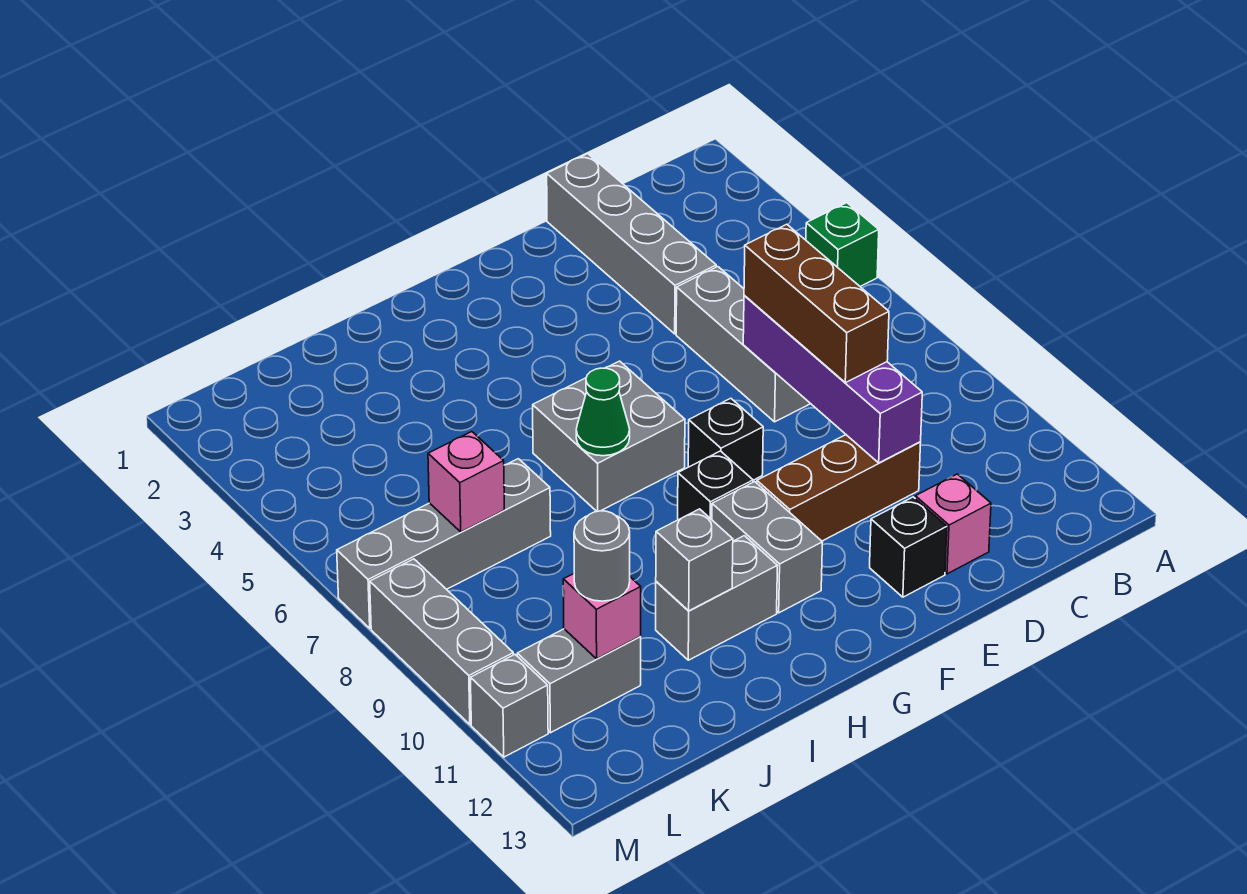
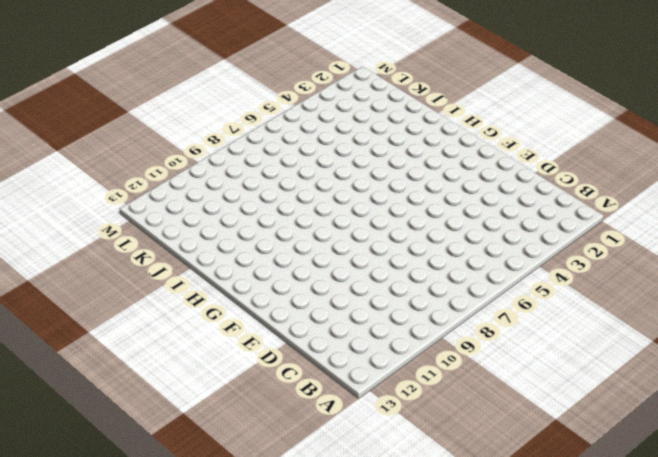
none -> green brick A5 level 1
none -> grey brick D1:D4 level 1
none -> grey brick D5:D7 level 1

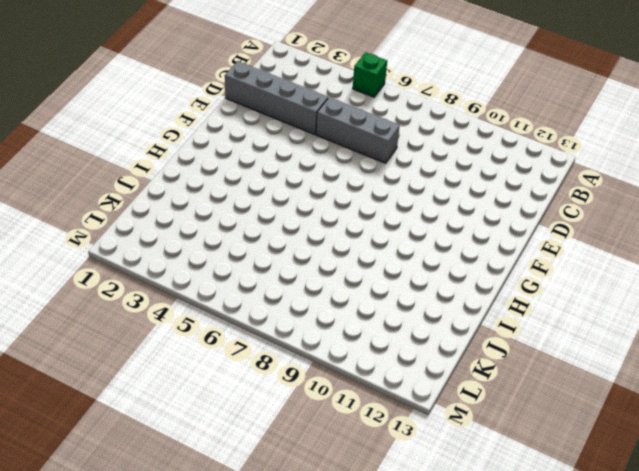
none -> brown brick D10:F10 level 1
none -> pink brick D12 level 1
none -> black brick E12 level 1

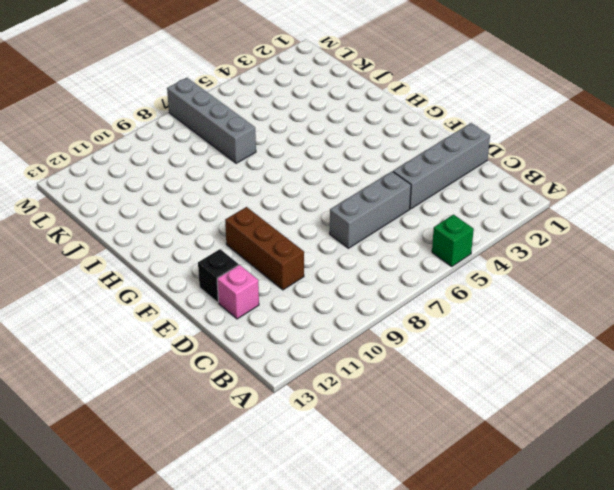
none -> black brick F8 level 1
none -> grey brick G6:H7 level 1
none -> black brick G9 level 1

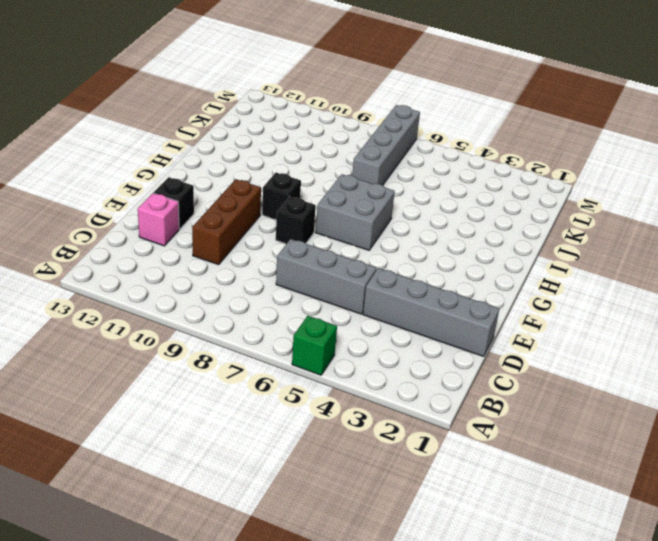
none -> grey brick G10:G11 level 1
none -> grey brick H11:I11 level 1
none -> grey brick K11:L11 level 1

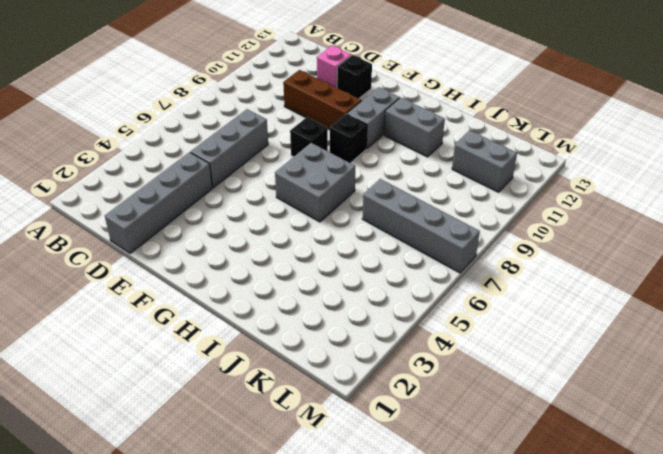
none -> green brick A5 level 1
none -> grey brick M8:M10 level 1
none -> grey brick M11 level 1

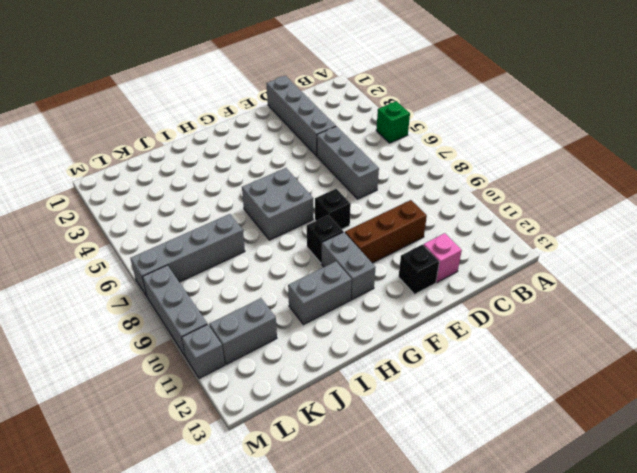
none -> purple brick D7:D10 level 2
none -> green cone H7 level 2
none -> grey brick I11 level 2

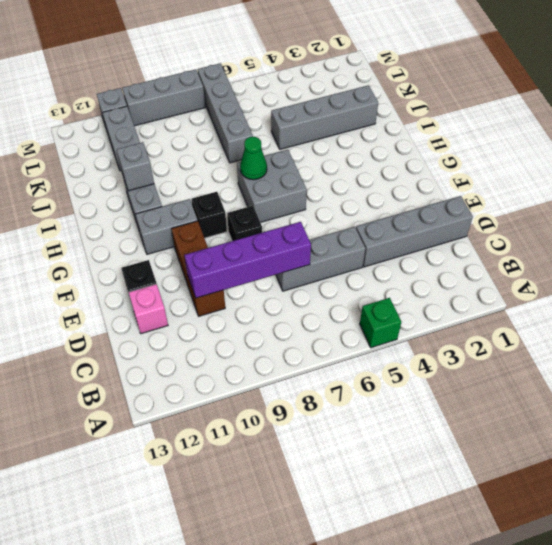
grey brick J2:J5 level 1 -> none
none -> pink brick K7 level 2
none -> pink brick K11 level 2
none -> brown brick D7:D9 level 3

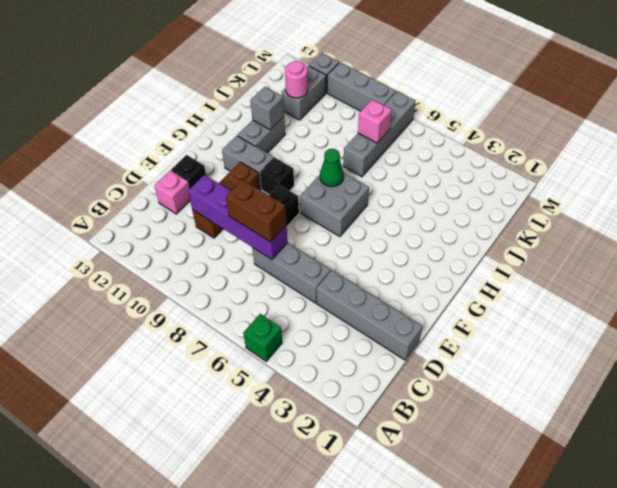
brown brick D7:D8 level 3 -> brown brick D7:D9 level 3
pink round brick K11 level 2 -> pink brick K11 level 2
none -> grey round brick K11 level 3

